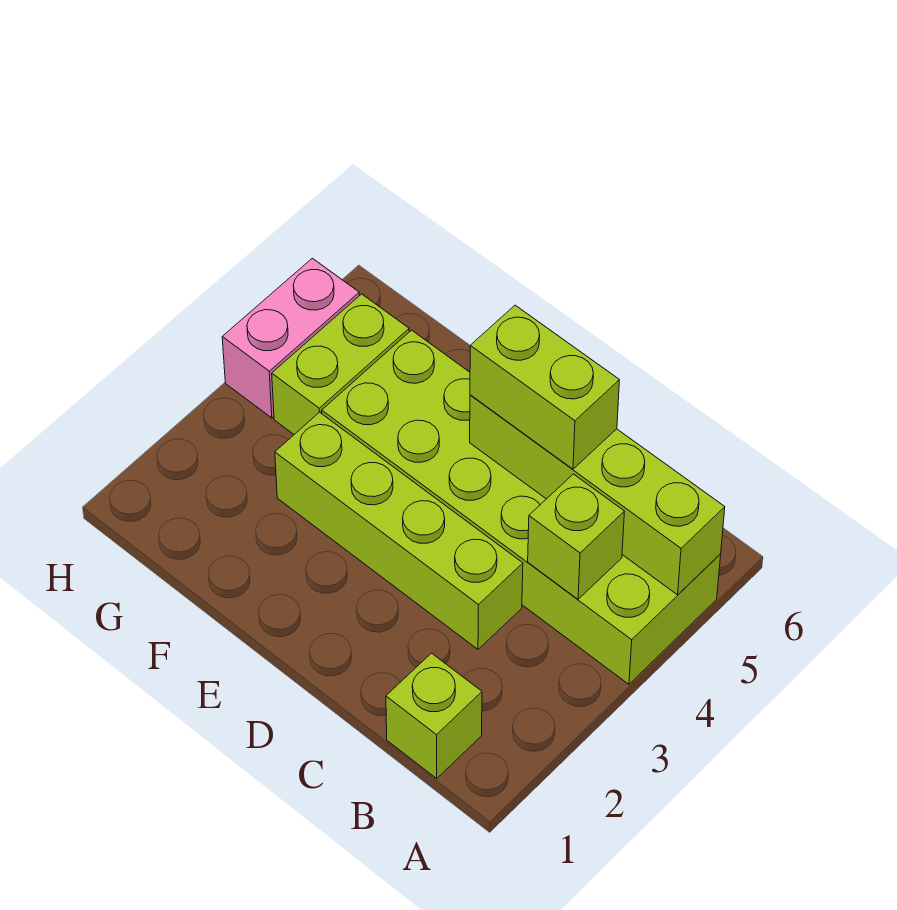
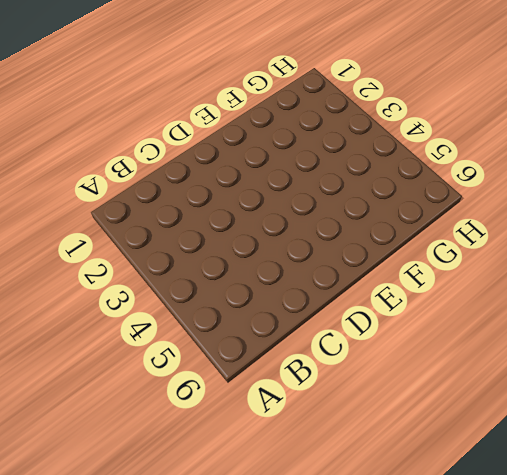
none -> lime brick A4:F5 level 1
none -> lime brick B1 level 1

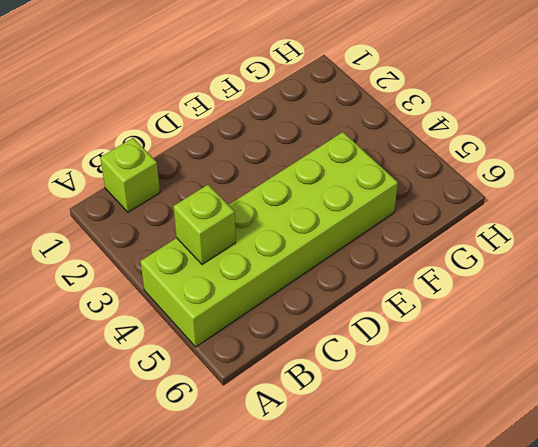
none -> lime brick C3:F3 level 1
none -> lime brick G4:G5 level 1

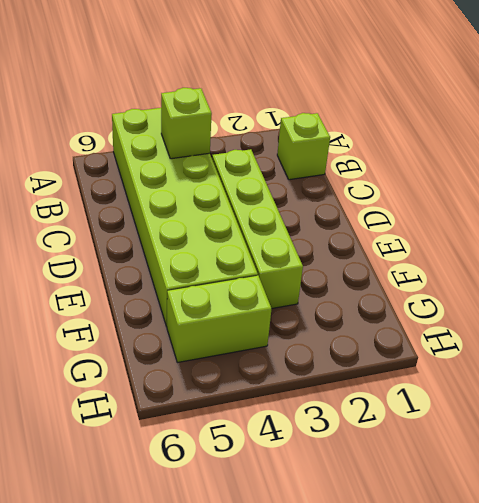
none -> pink brick H4:H5 level 1
none -> lime brick A5:D5 level 2

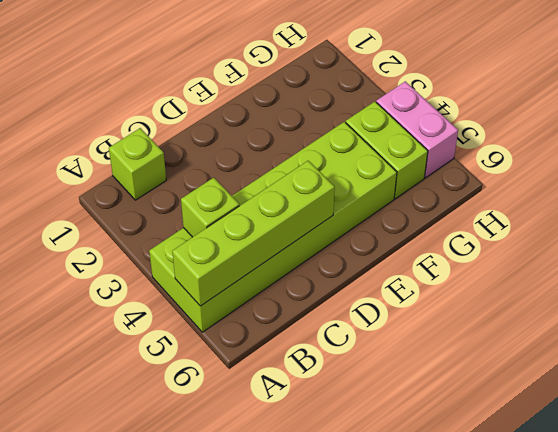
none -> lime brick C3:F3 level 1
none -> lime brick C5:D5 level 3

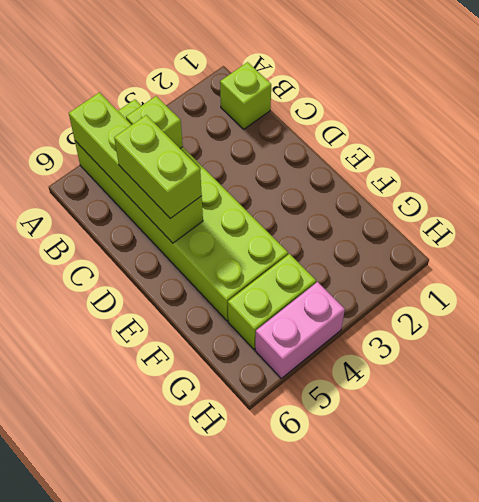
none -> lime brick C3:F3 level 1

